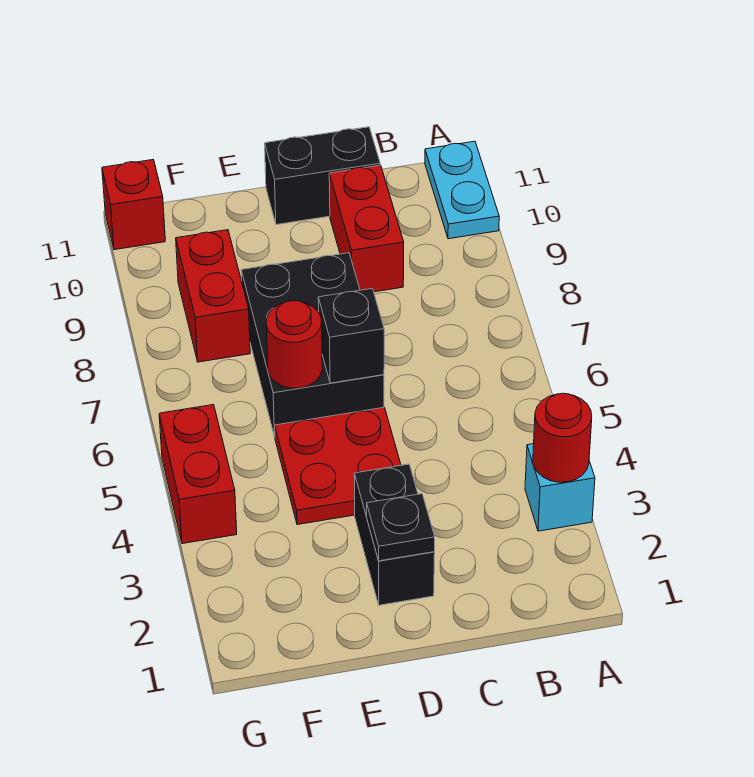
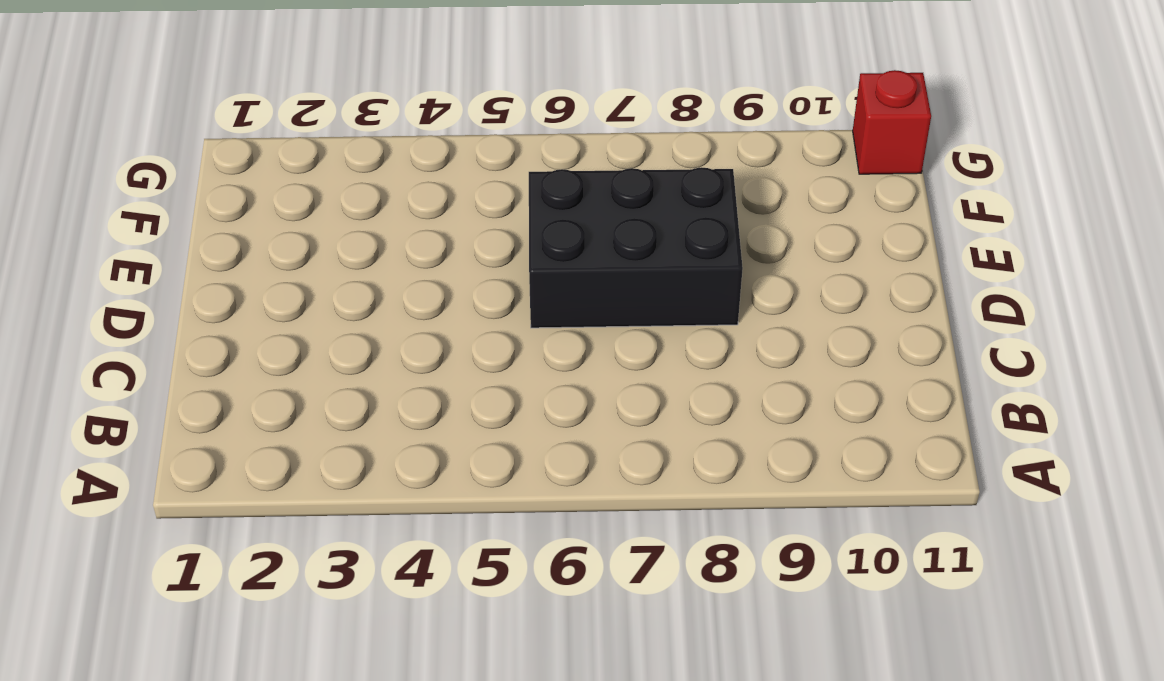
none -> cyan brick A3 level 1
none -> cyan plate A10:A11 level 1
none -> red brick C9:C10 level 1

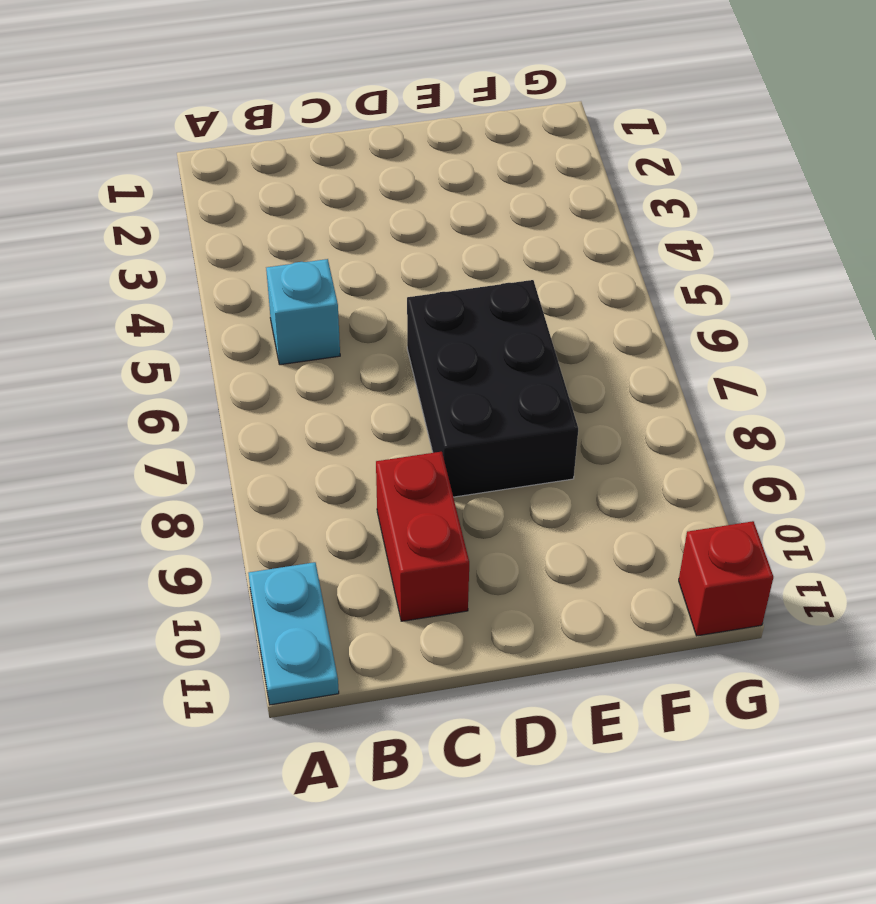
cyan brick B5 level 1 -> cyan brick A3 level 1
none -> black brick C11:D11 level 1
none -> black brick D2:D3 level 1
none -> red plate D4:E5 level 1

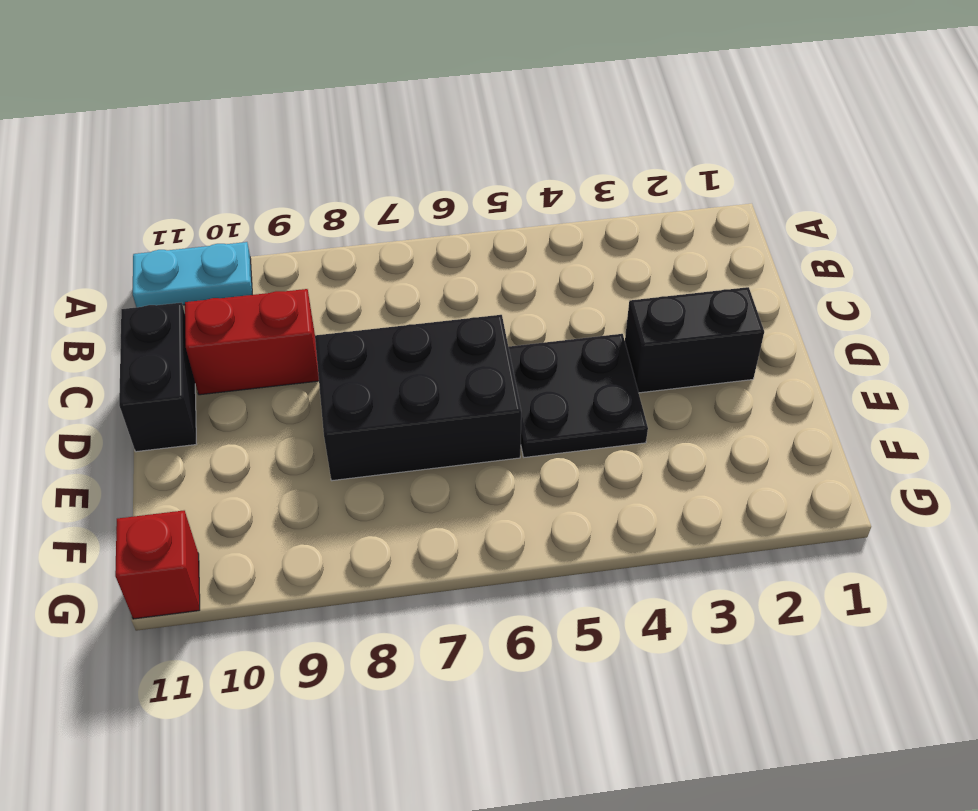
black plate D4:E5 level 1 -> red plate D4:E5 level 1
none -> cyan brick A3 level 1
none -> red brick F8:F9 level 1
none -> red brick G4:G5 level 1

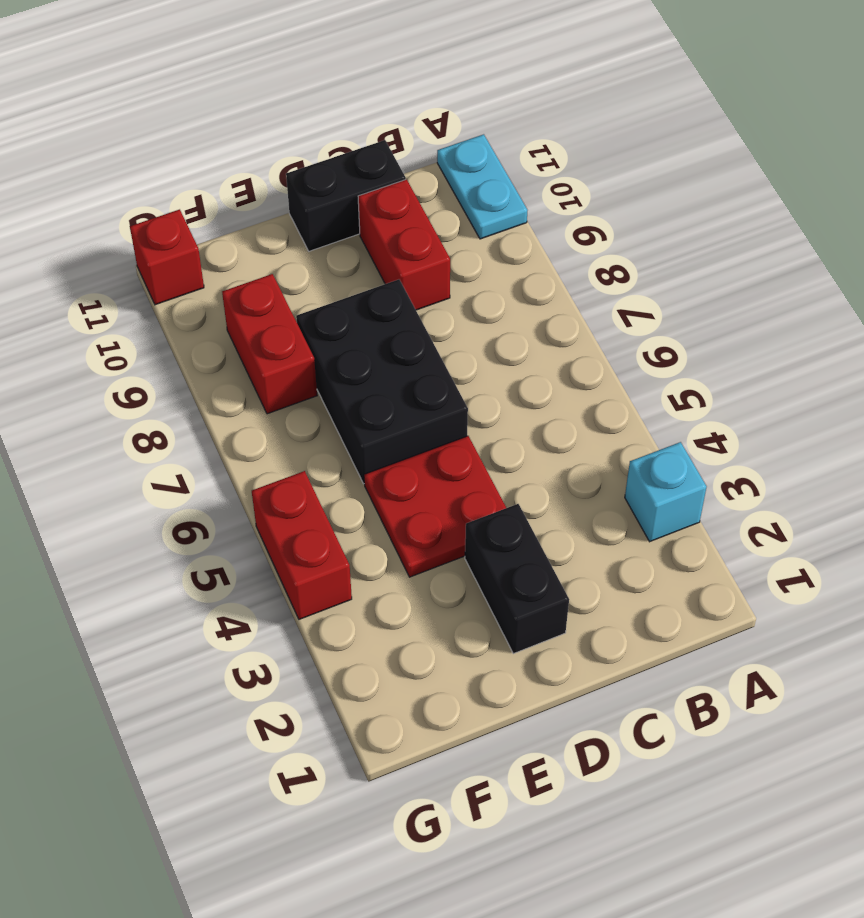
none -> red round brick A3 level 2
none -> black plate D2 level 2
none -> black brick D6 level 2

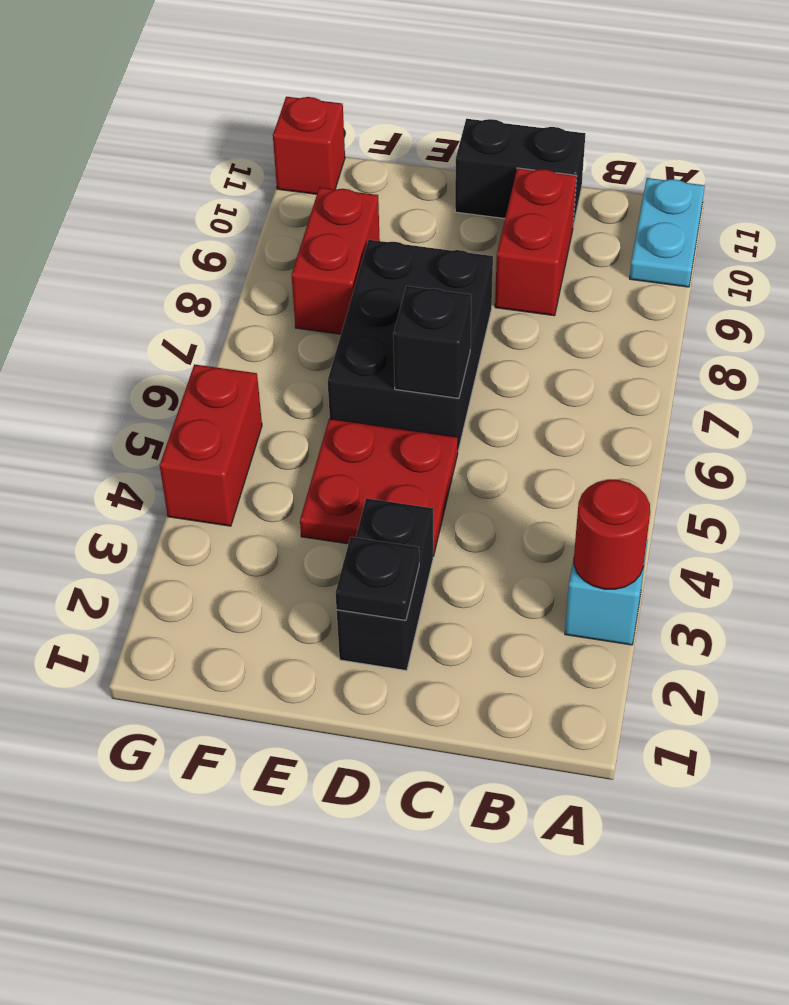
none -> red round brick E6 level 2

